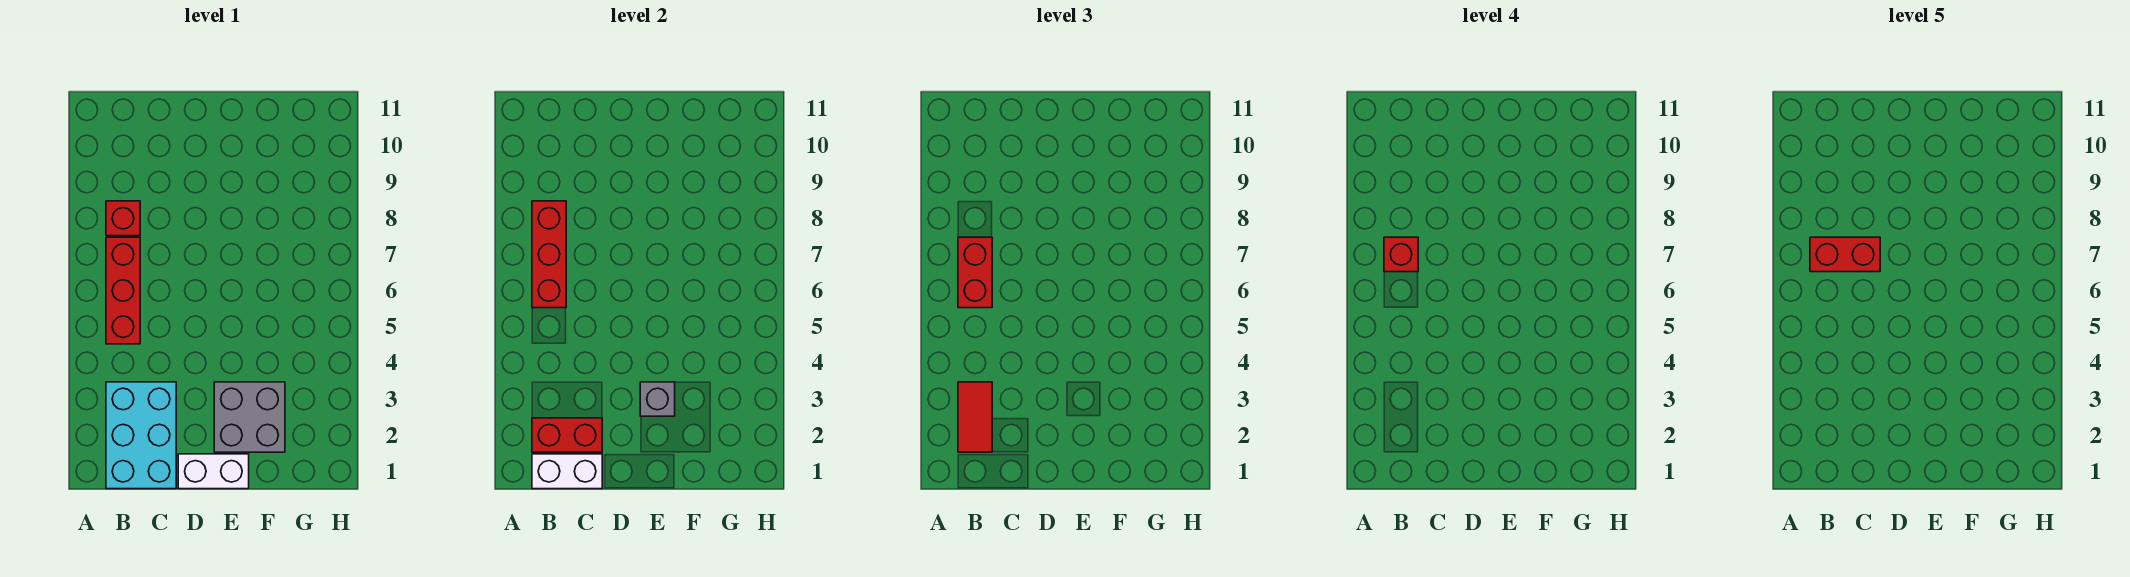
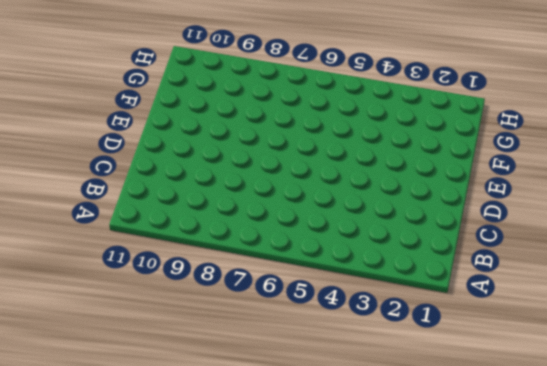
none -> cyan brick B1:C3 level 1
none -> red brick B5:B7 level 1
none -> red brick B8 level 1

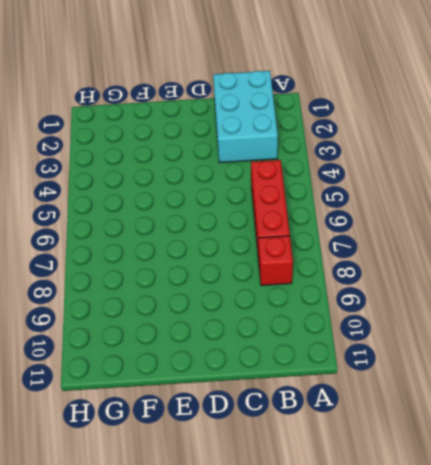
none -> white brick D1:E1 level 1
none -> grey brick E2:F3 level 1
none -> white brick B1:C1 level 2

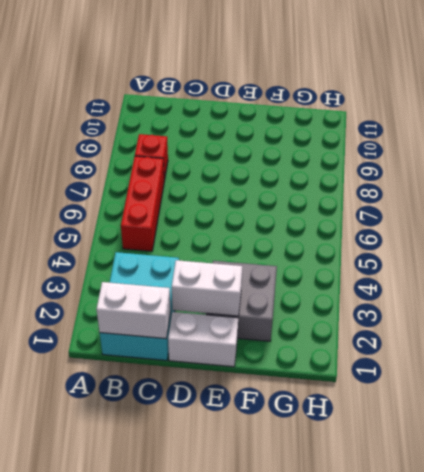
white brick D2:E2 level 2 -> none
none -> red brick B2:C2 level 2
none -> red brick B6:B8 level 2
none -> grey brick E3 level 2

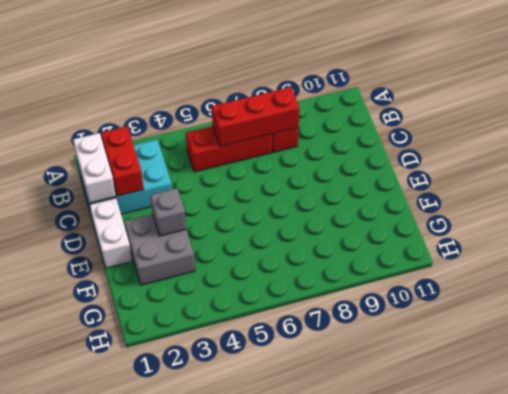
none -> red tile B2:B3 level 3
none -> red brick B6:B7 level 3
none -> red brick B7 level 4

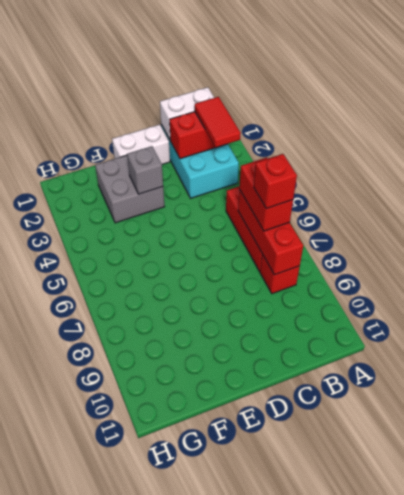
none -> red brick B7:C7 level 5

